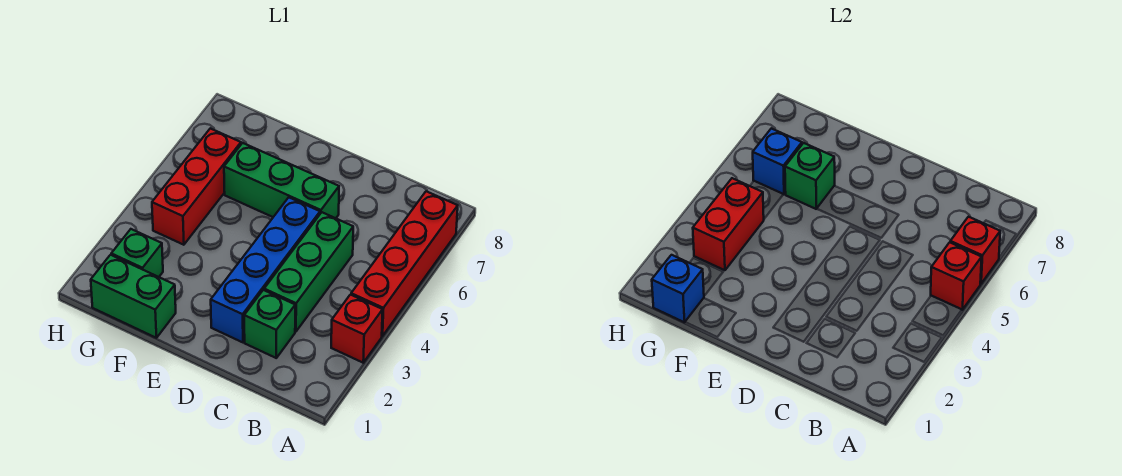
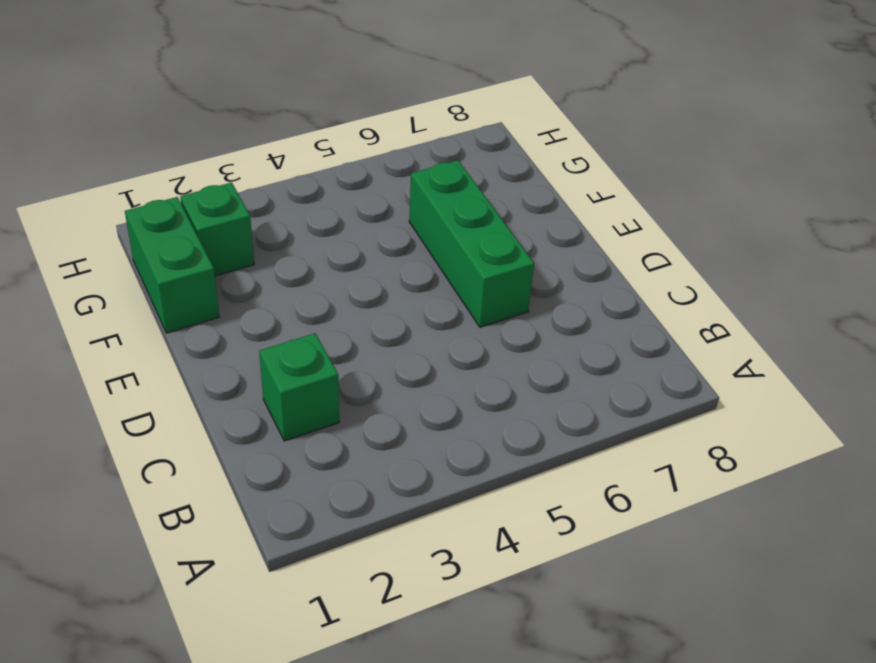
none -> red brick A3 level 1
none -> red brick A4:A7 level 1
none -> green brick C3:C5 level 1

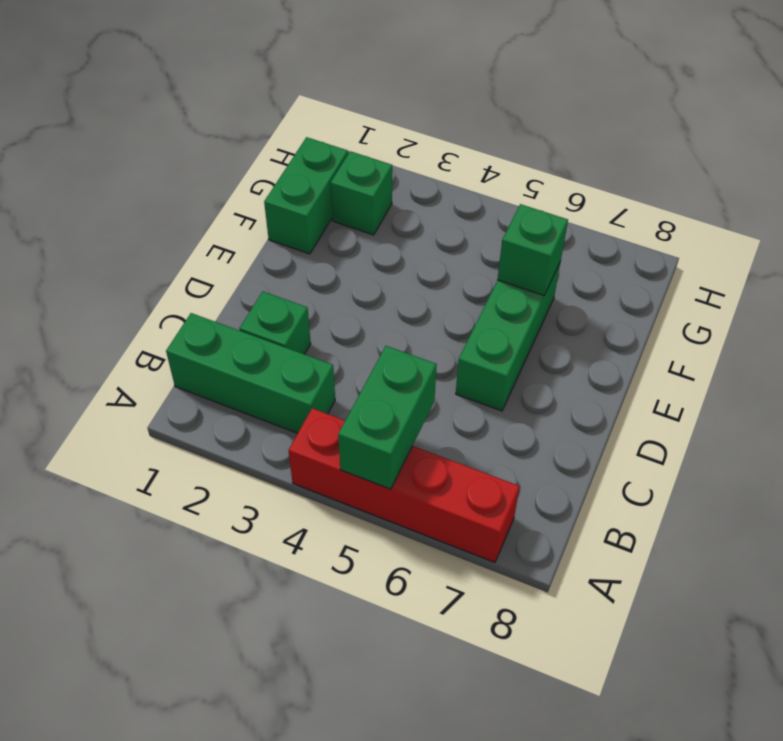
green brick A5:B5 level 2 -> red brick A5 level 2
green brick B1:B3 level 1 -> green brick C3:C5 level 1
none -> red brick A3 level 1
none -> blue brick D2:D5 level 1
none -> red brick G4:G6 level 1

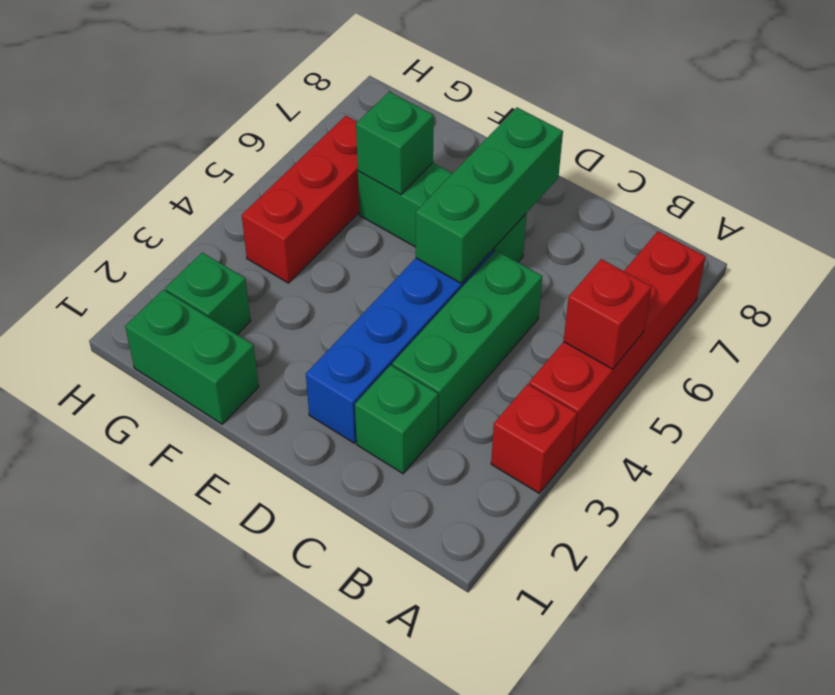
green brick D5:D7 level 2 -> none
none -> red brick A6 level 2
none -> blue brick G1 level 2
none -> red brick G3:G4 level 2

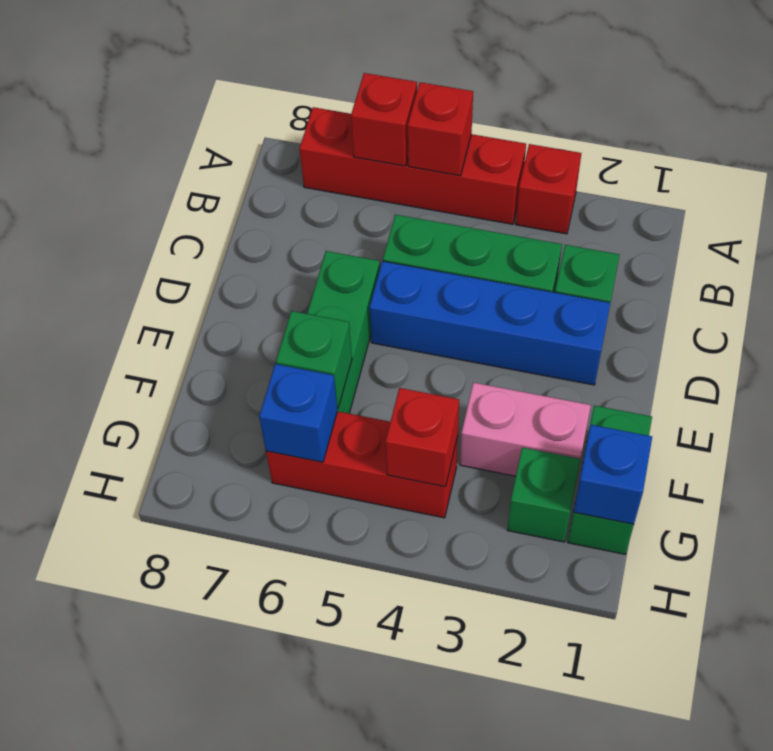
pink brick F2:F3 level 1 -> none
red brick G4 level 2 -> red brick G3:G4 level 2

